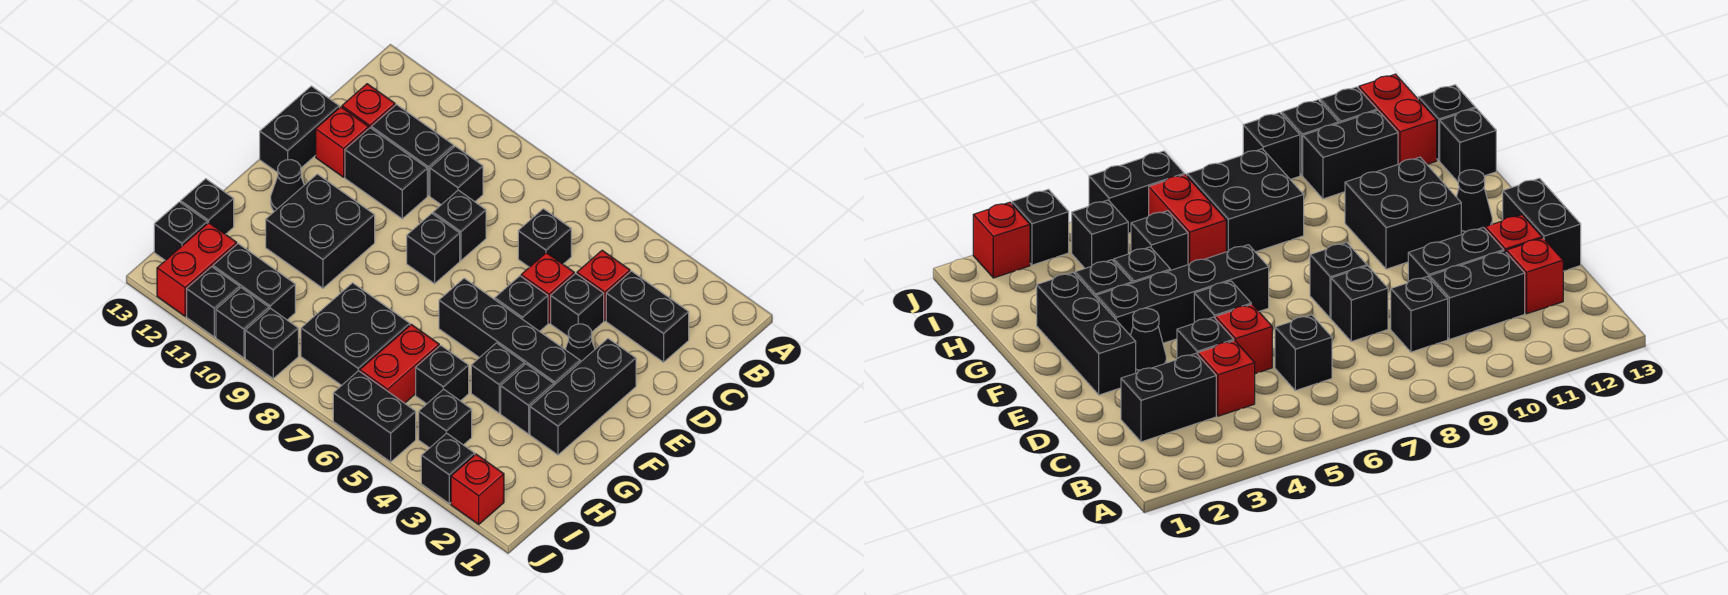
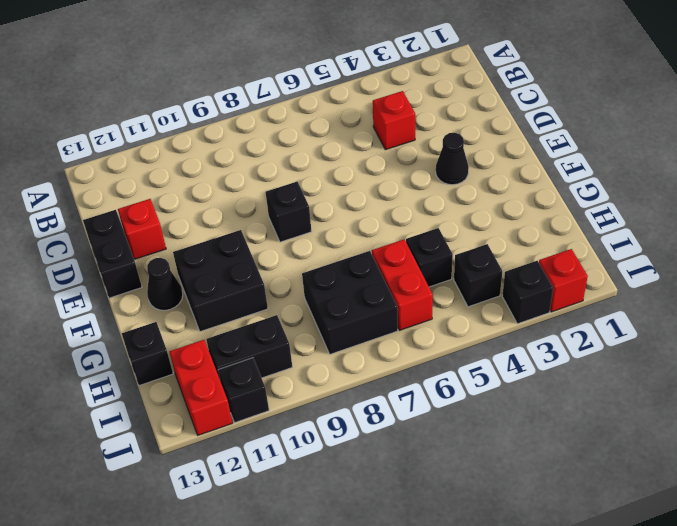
none -> black brick C2:C3 level 1
none -> black brick C6 level 1
none -> black brick C9 level 1
none -> black brick C10:C11 level 1

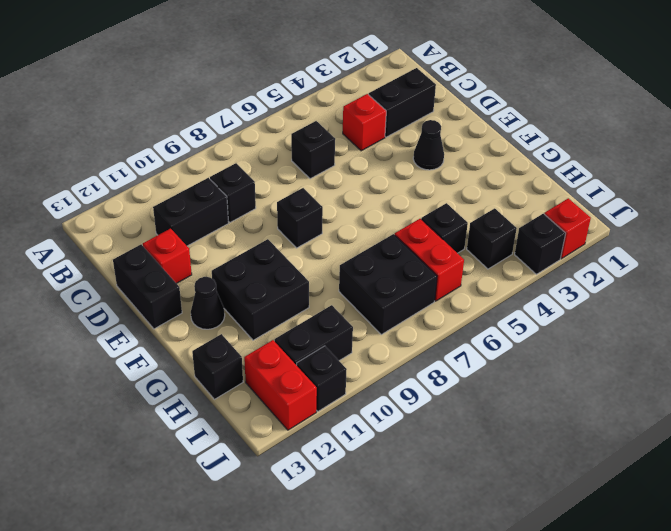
none -> red brick C12 level 1
none -> black brick D4 level 1
none -> red brick D5 level 1
none -> black brick D8 level 1

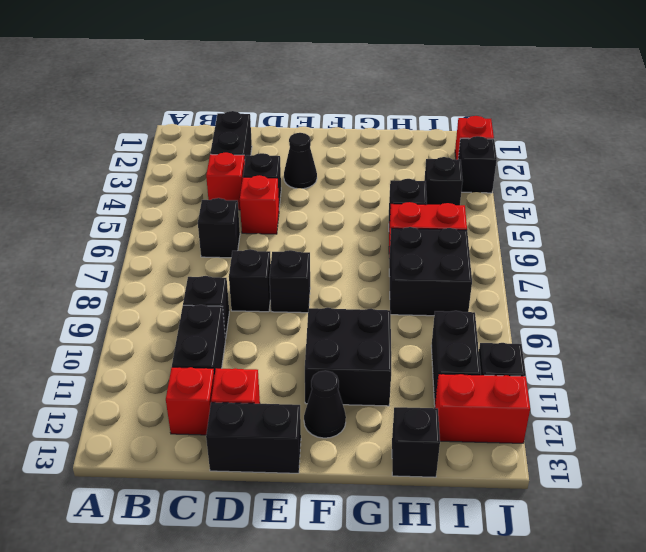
none -> black brick D10:D11 level 1
none -> black brick E2:G2 level 1
none -> black brick E5 level 1
none -> black brick F3:F6 level 1

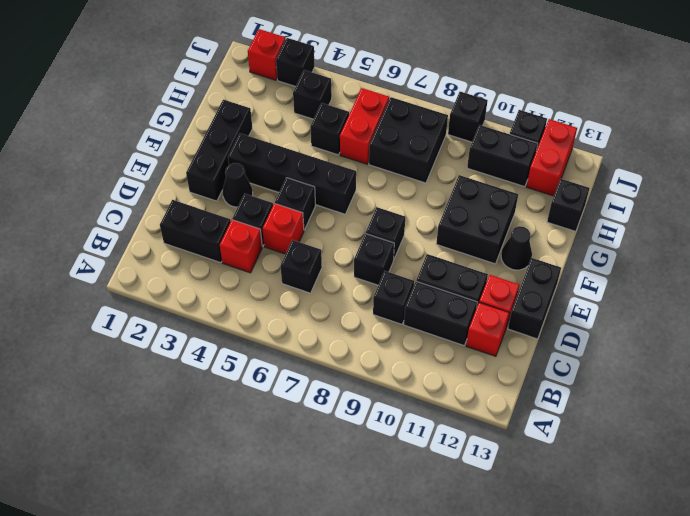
none -> black brick G3 level 1
none -> black brick G4 level 1
none -> black brick I13 level 1
none -> black brick J5:J6 level 1

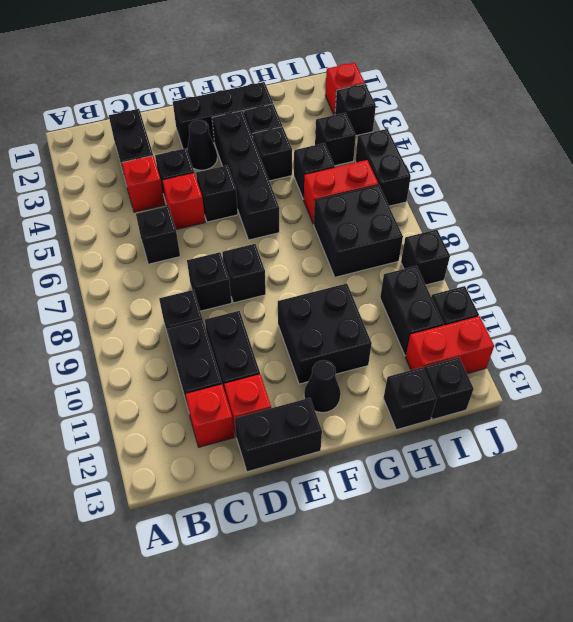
none -> black brick J10 level 1

